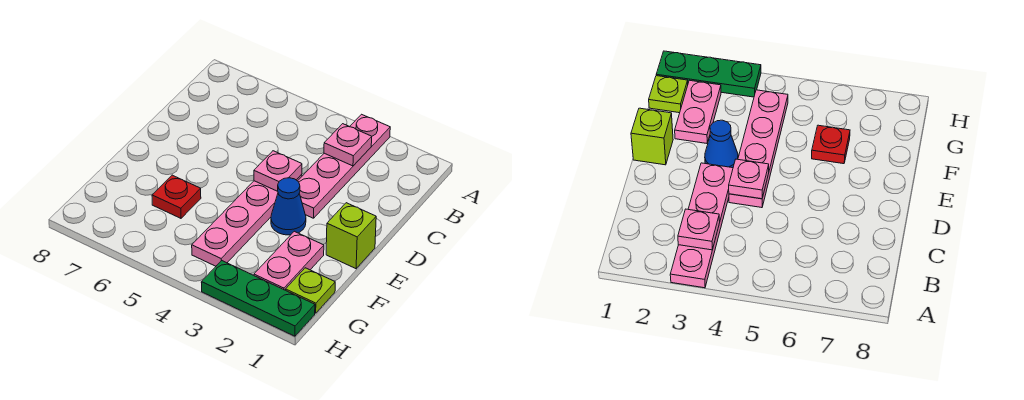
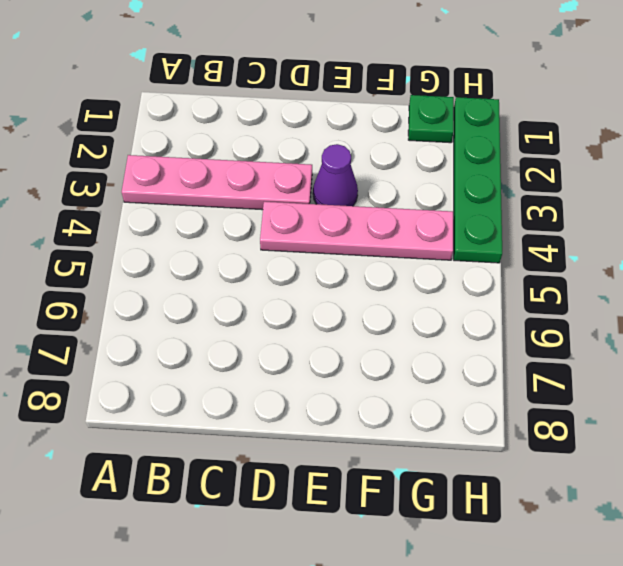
purple cone E3 level 1 -> blue cone E3 level 1
green plate G1 level 1 -> lime plate G1 level 1
green plate H1:H4 level 1 -> green plate H1:H3 level 1
none -> lime brick E1 level 1
none -> pink plate F2:G2 level 1

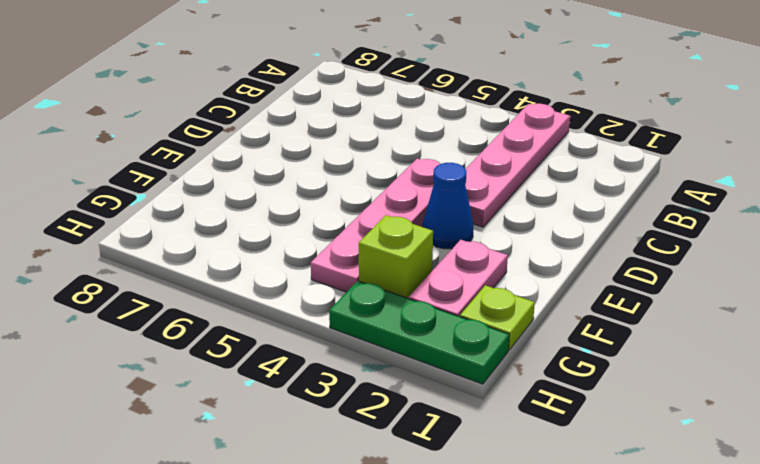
lime brick G3 level 1 -> lime brick E1 level 1
none -> red plate F6 level 1
none -> pink plate B3 level 2

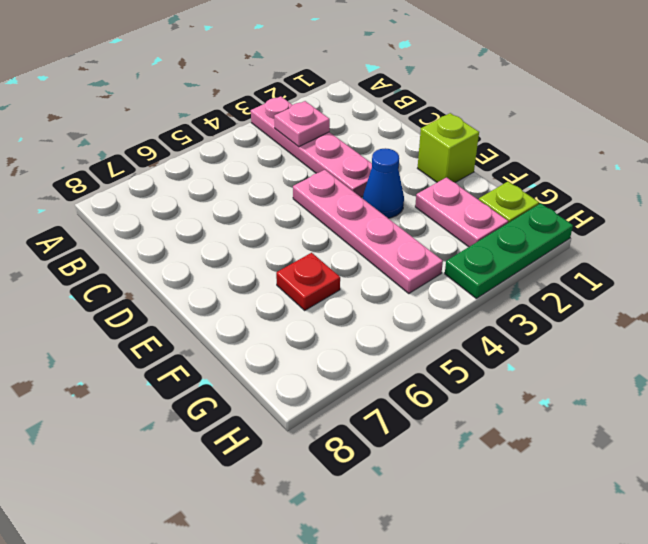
none -> pink plate D4 level 2

